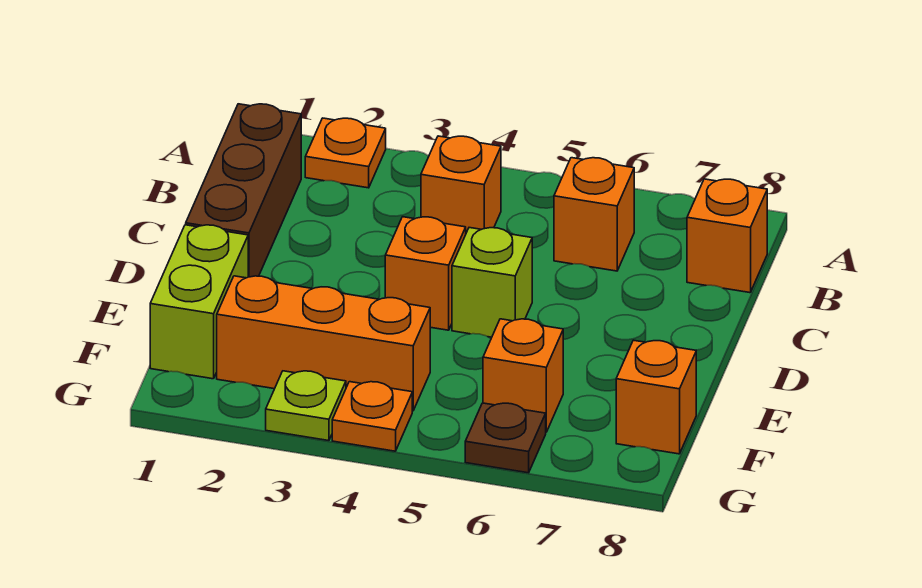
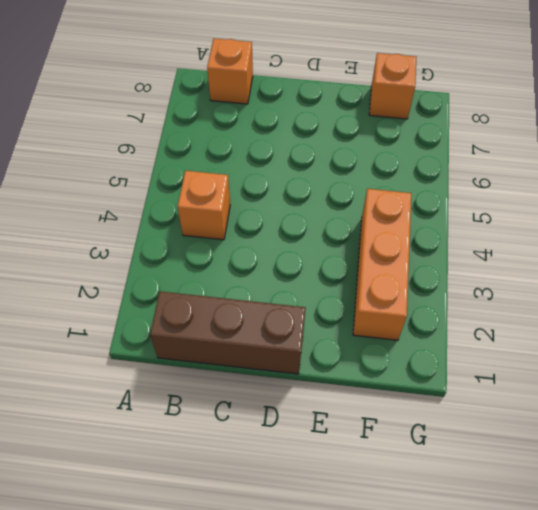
none -> orange plate A2 level 1
none -> orange brick B6 level 1
none -> orange brick D4 level 1

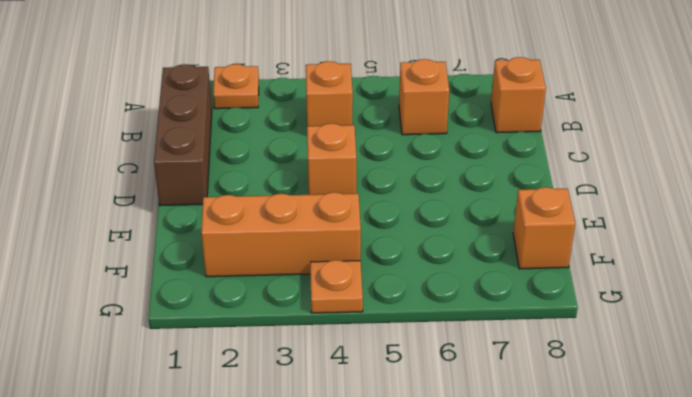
none -> lime brick D5 level 1
none -> lime brick E1:F1 level 1
none -> orange brick F6 level 1

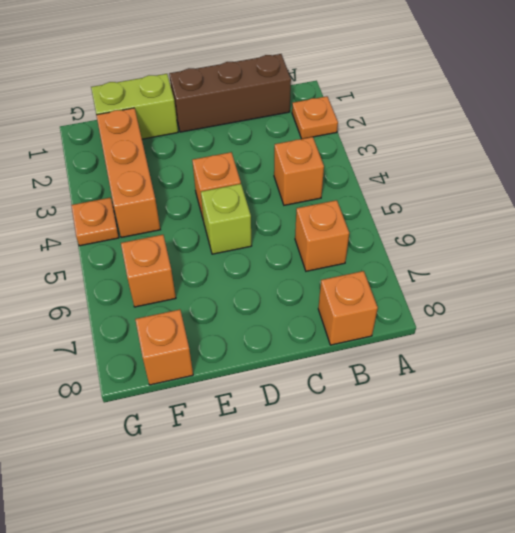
none -> lime plate G3 level 1
none -> brown plate G6 level 1

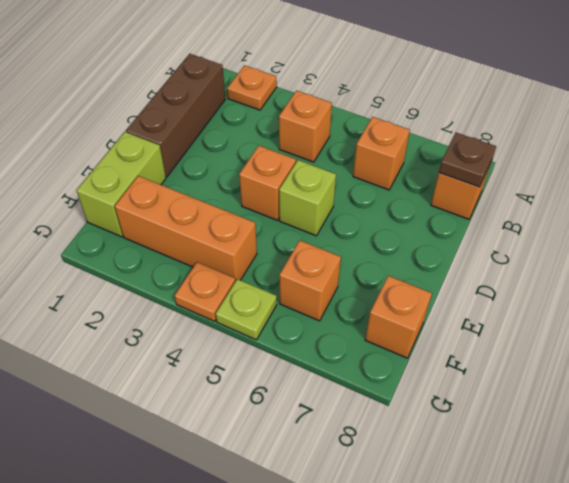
brown plate B8 level 2 -> brown plate G6 level 1
lime plate G5 level 1 -> lime plate G3 level 1

